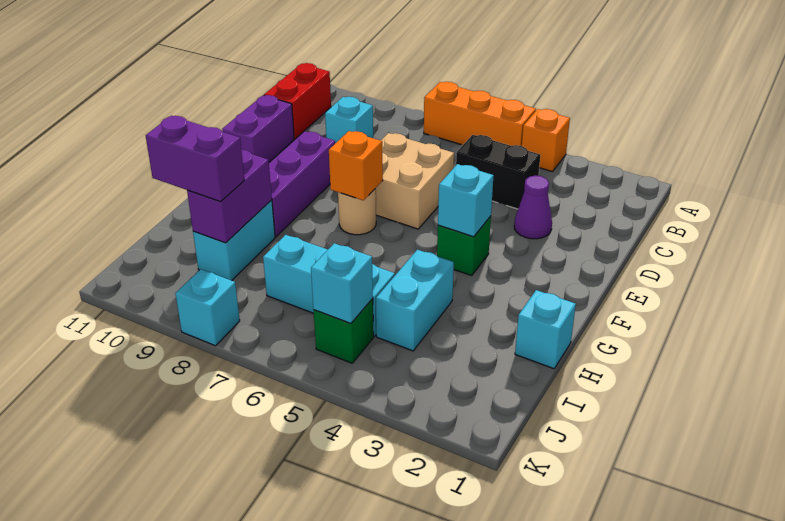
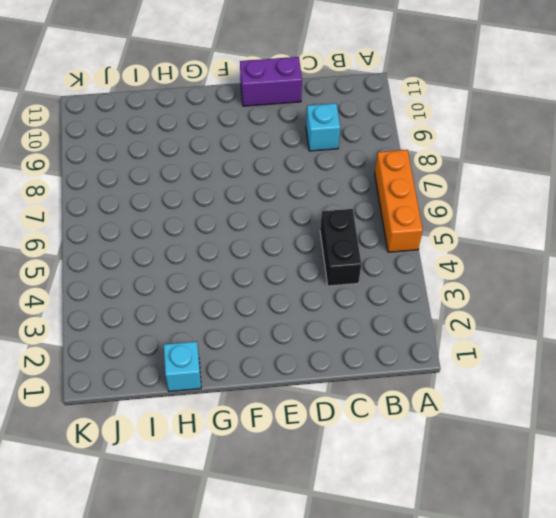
none -> orange brick A4 level 1
none -> red brick B11:C11 level 1
none -> purple cone D3 level 1

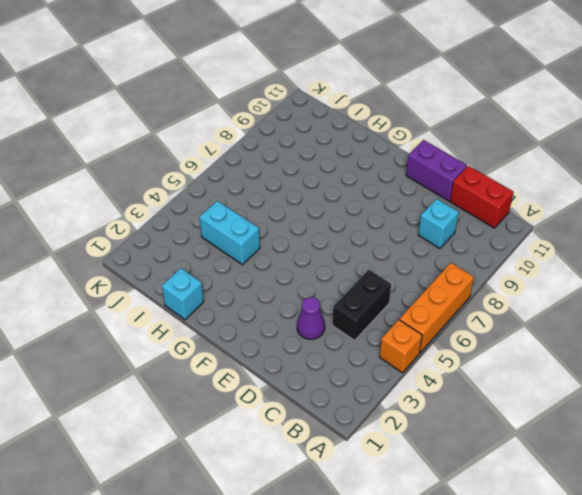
none -> tan brick D6:E7 level 1
none -> purple brick E9:G9 level 1
none -> green brick F4 level 1

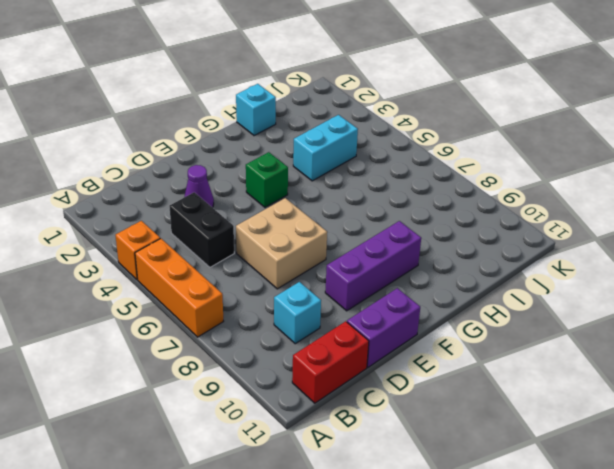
none -> tan round brick F7 level 1
none -> cyan brick H9:I9 level 1
none -> cyan brick I5:I7 level 1

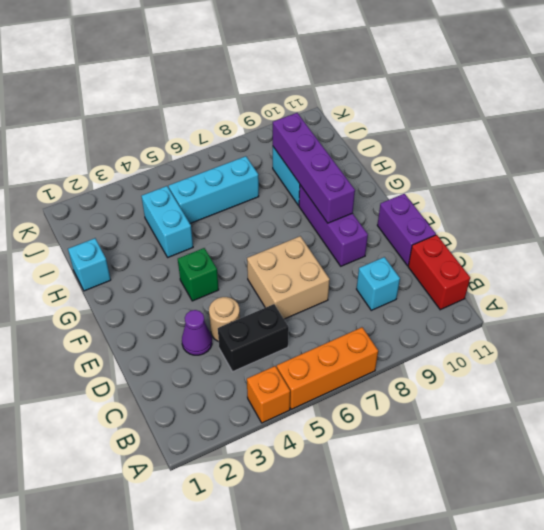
tan round brick D4 level 1 -> tan round brick F7 level 1
purple brick F9:I9 level 2 -> purple brick H9:I9 level 2
none -> green brick J5 level 1
none -> cyan brick K8 level 1
none -> cyan brick F4 level 2

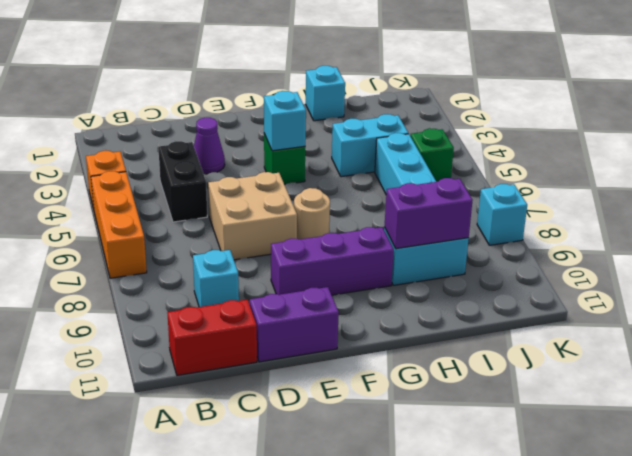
none -> orange brick F7 level 2
none -> cyan brick J5 level 2
none -> purple brick I9:I10 level 3

